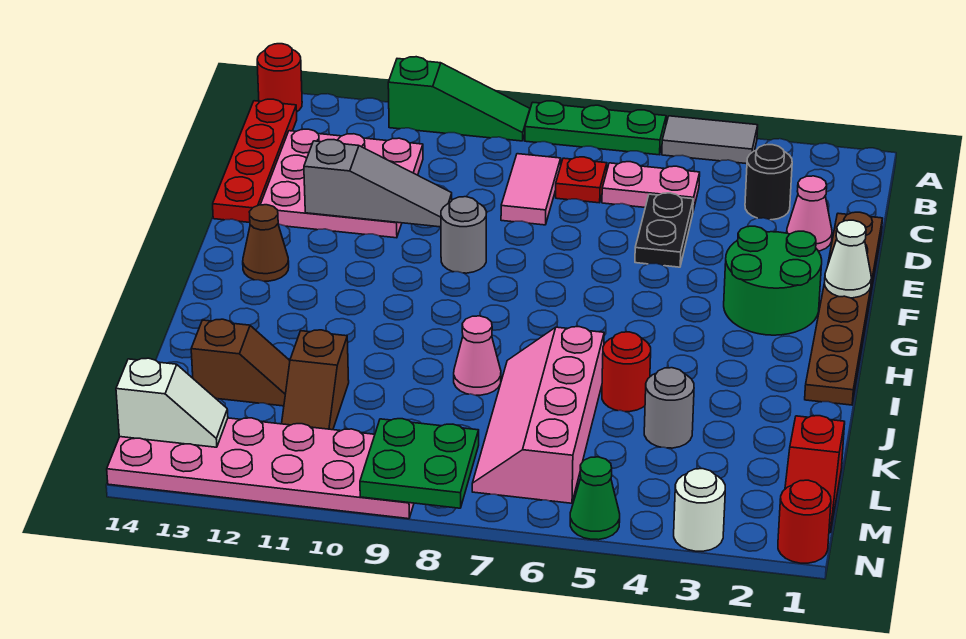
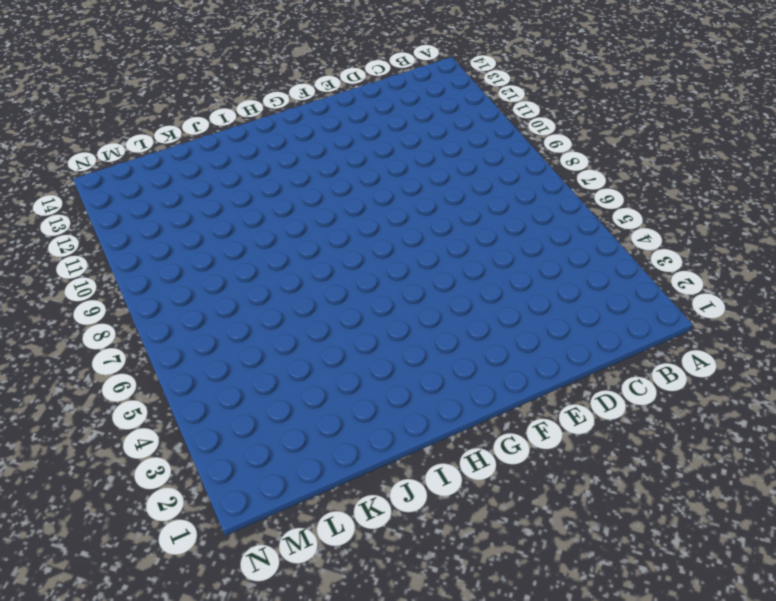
none -> grey tile A4:A5 level 1
none -> green plate A6:A8 level 1
none -> green slope A9:A11 level 1 top 11
none -> red round brick A14 level 1

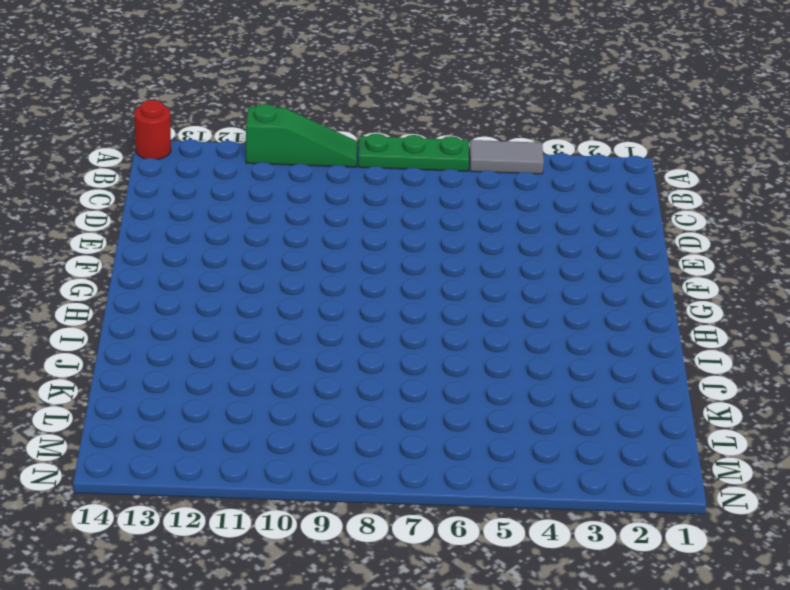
none -> red plate B14:E14 level 1
none -> black round brick C3 level 1
none -> pink plate C5:C6 level 1
none -> red plate C7 level 1

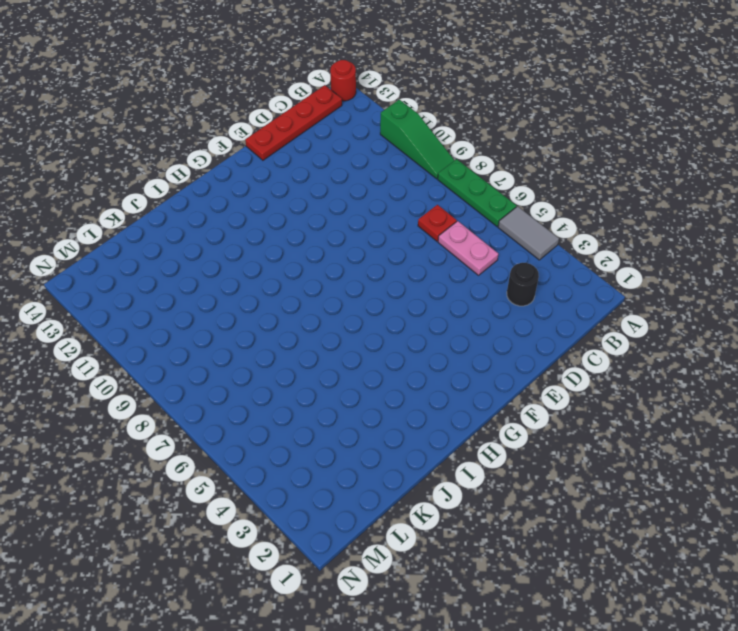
none -> pink tile C8:D8 level 1
none -> pink plate C11:E13 level 1
none -> brown plate D1:I1 level 1
none -> pink cone D2 level 1

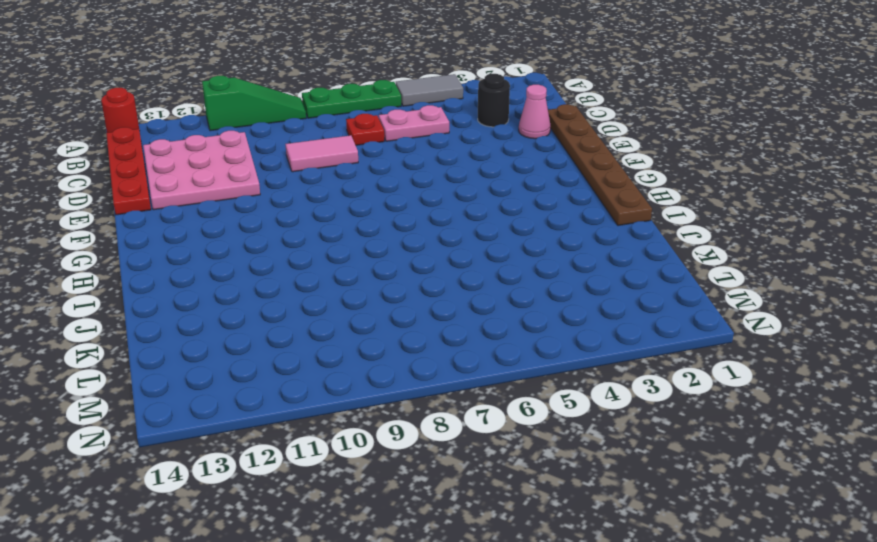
pink tile D8:D9 level 1 -> pink tile C8:D8 level 1
none -> black plate D5:E5 level 1
none -> green round brick F2:G3 level 1
none -> grey round brick F9 level 1
none -> brown cone G13 level 1

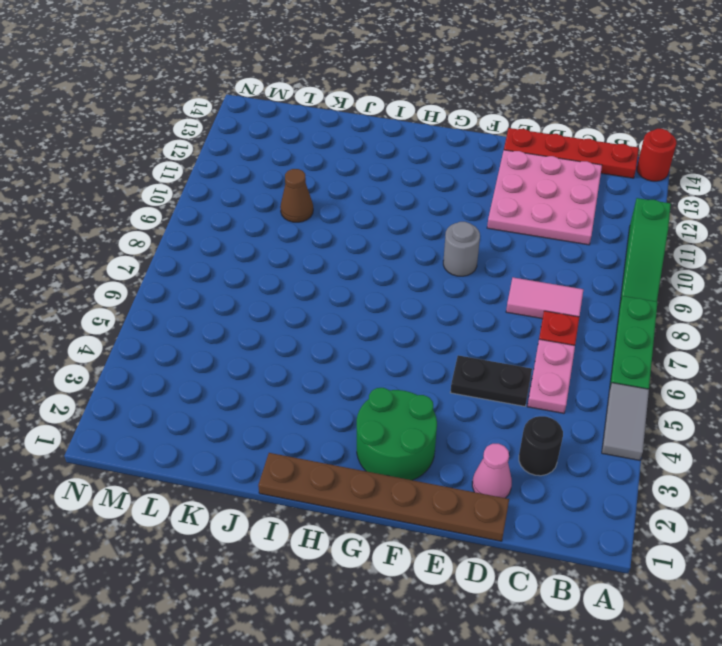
brown cone K10 level 1 -> brown cone G13 level 1
none -> red round brick J5 level 1
none -> pink slope J6:M7 level 1 top 6
none -> pink cone J8 level 1
none -> grey round brick K4 level 1

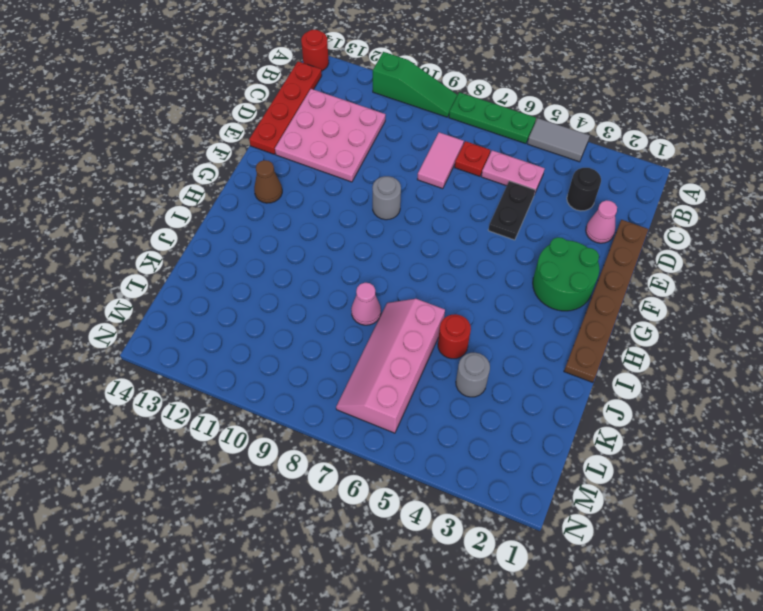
none -> brown slope K11:L11 level 1 top K
none -> brown slope K12:K13 level 1 top 13
none -> red slope L1:M1 level 1 top L
none -> pink plate M9:N14 level 1

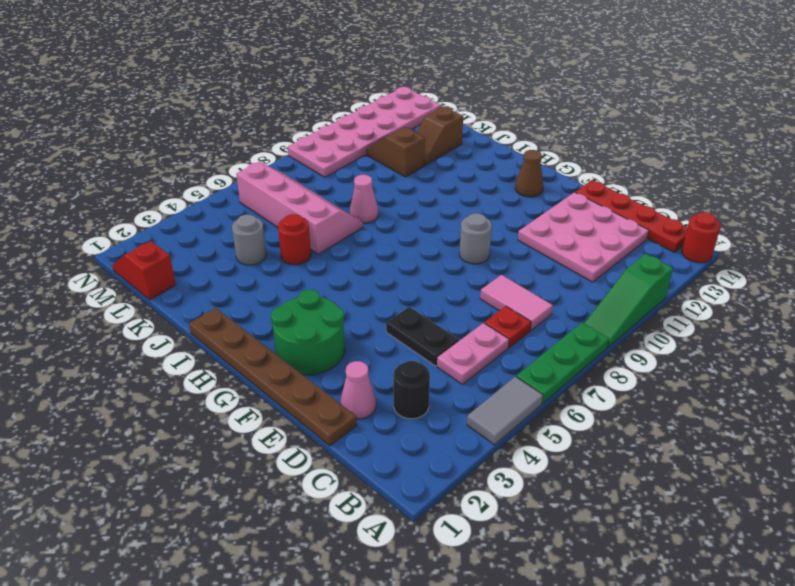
none -> red round brick N1 level 1
none -> white round brick N3 level 1
none -> green cone N5 level 1
none -> grey slope E10:E12 level 2 top 12

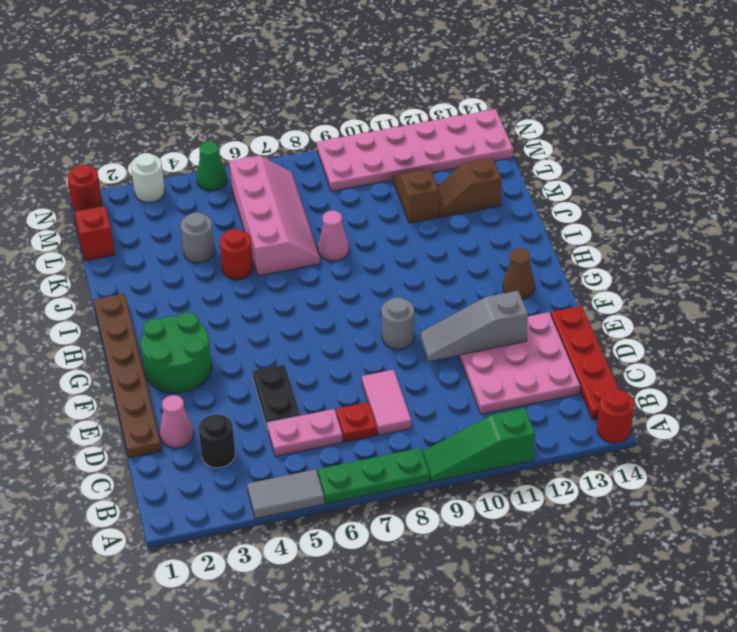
none -> white cone F1 level 2
none -> green plate M8:N9 level 2
none -> white slope M13:M14 level 2 top 14

